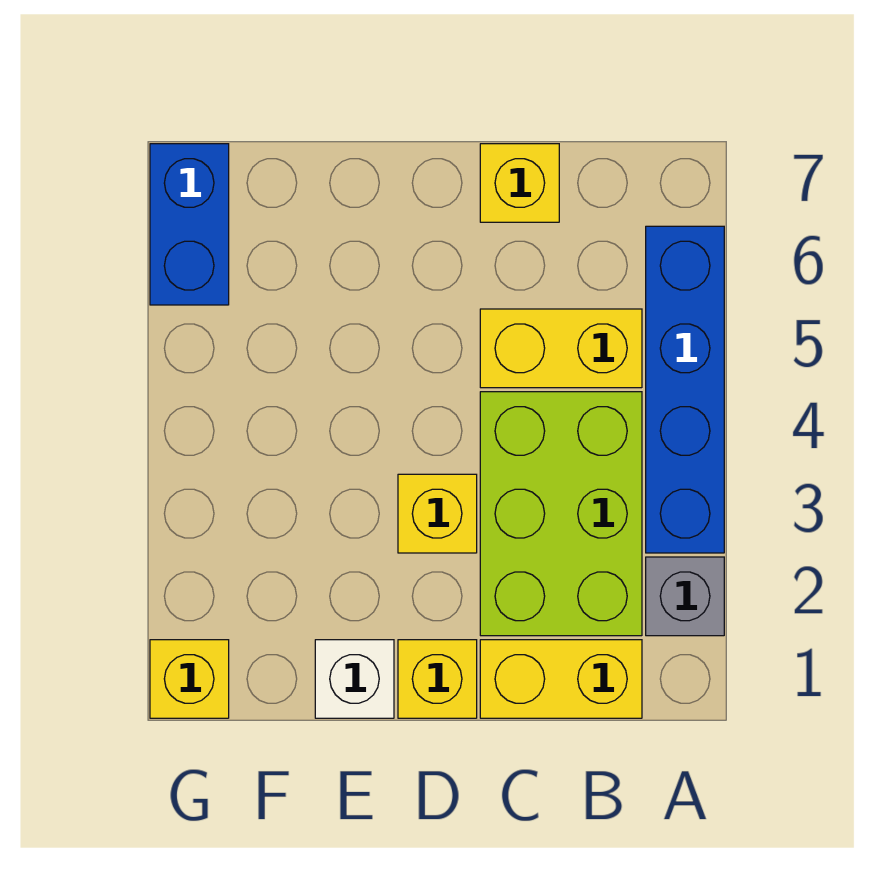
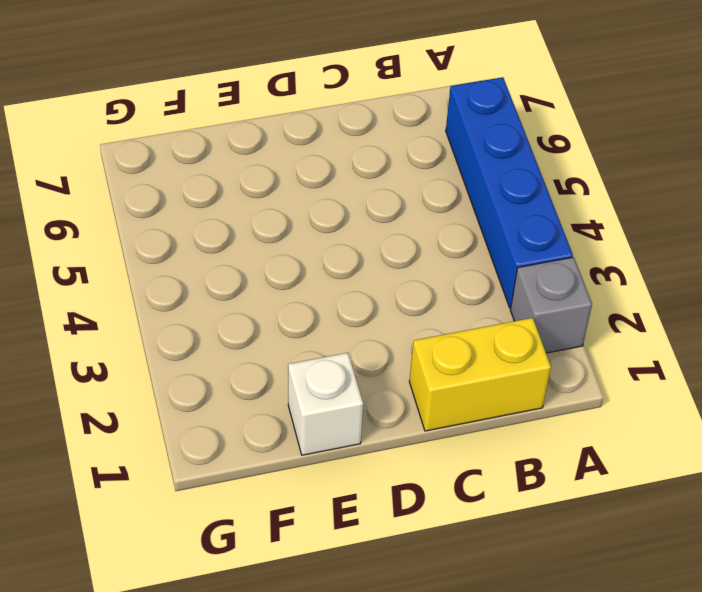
none -> lime brick B2:C4 level 1
none -> yellow brick B5:C5 level 1

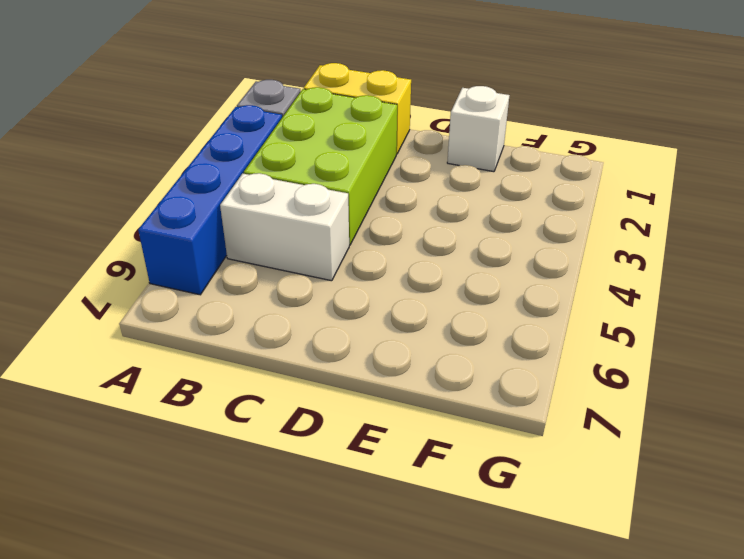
white brick B5:C5 level 1 -> yellow brick B5:C5 level 1
none -> yellow brick C7 level 1
none -> yellow brick D1 level 1

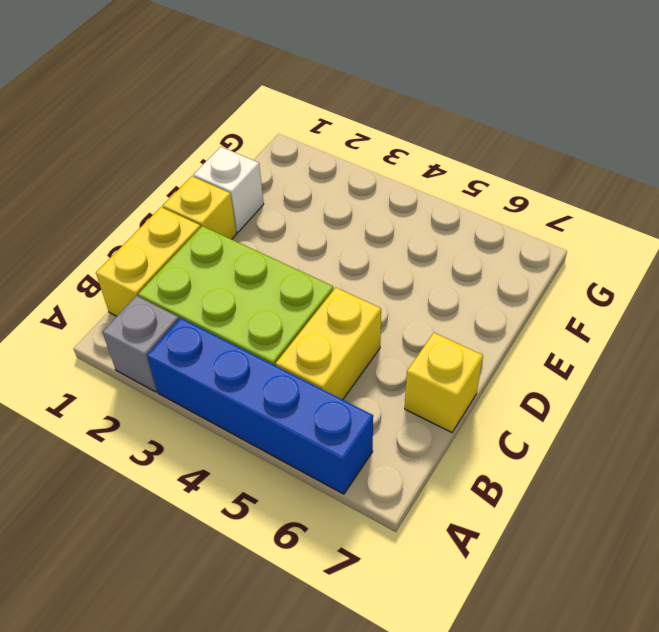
none -> yellow brick D3 level 1
none -> yellow brick G1 level 1

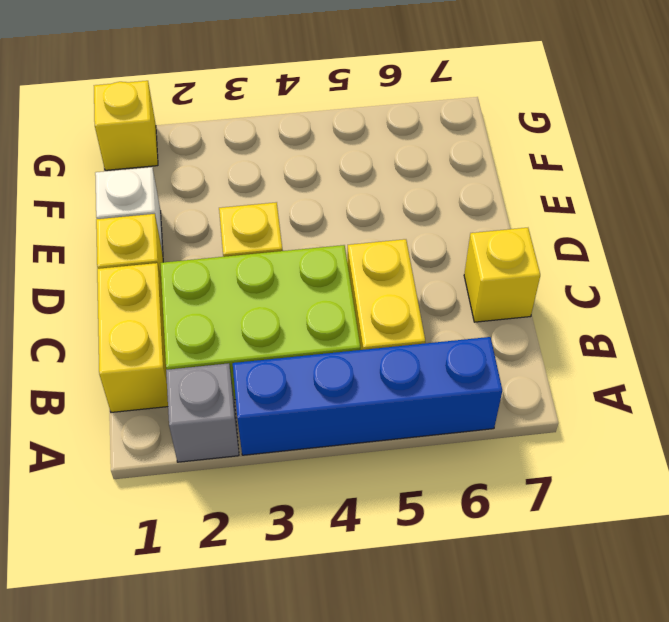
none -> blue brick G6:G7 level 1

